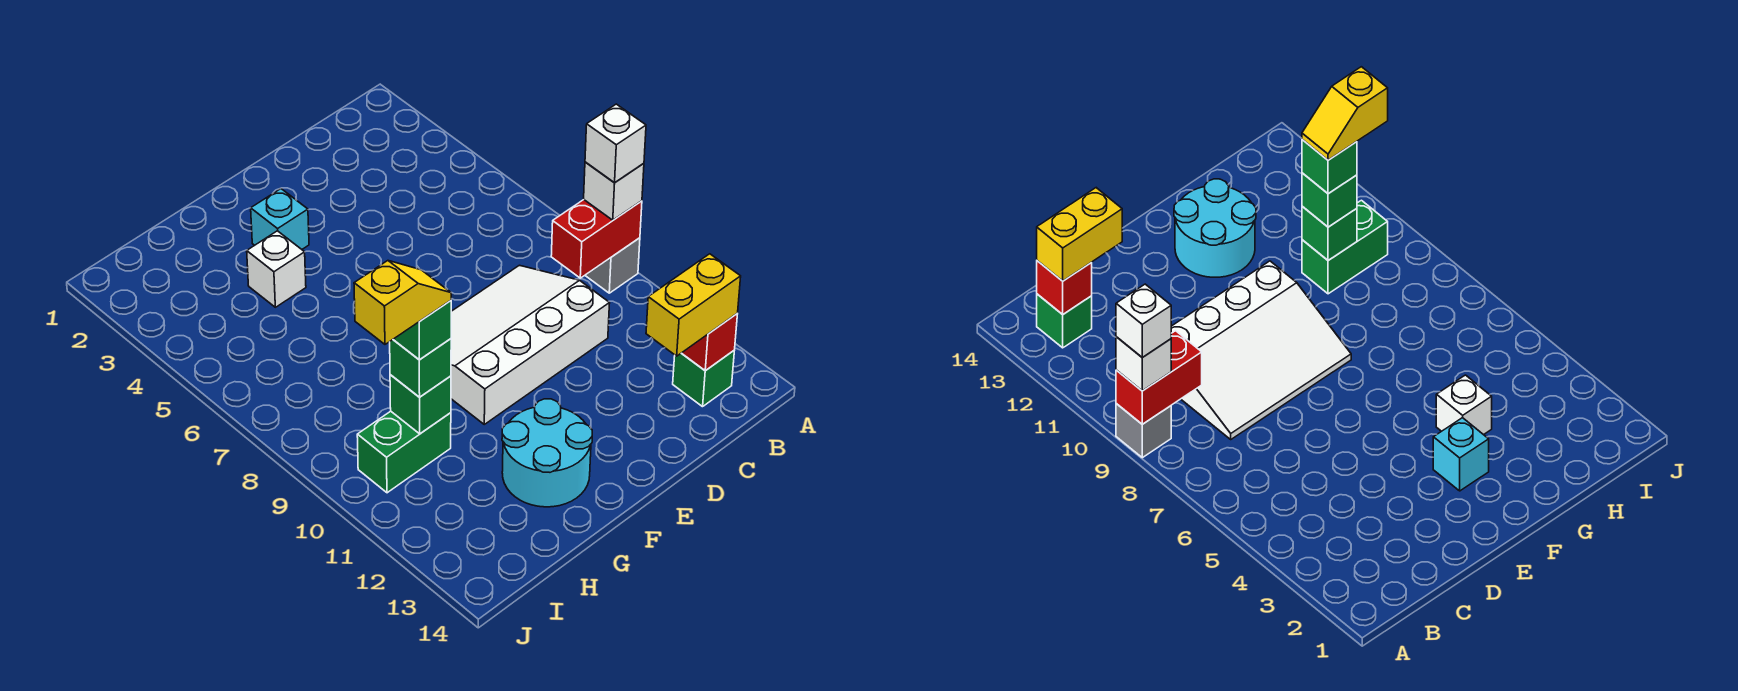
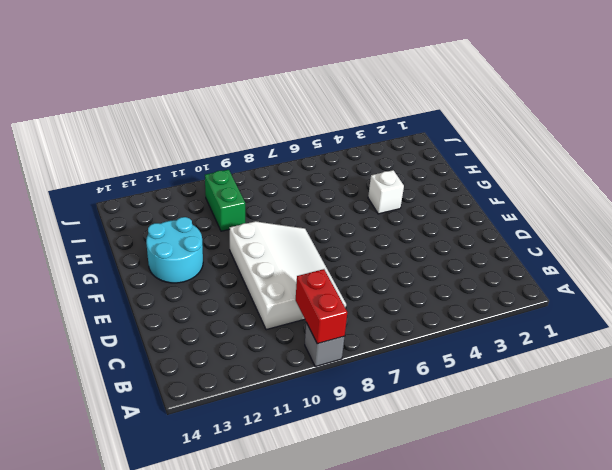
none -> green brick B13 level 1
none -> cyan brick F3 level 1
none -> red brick B13 level 2

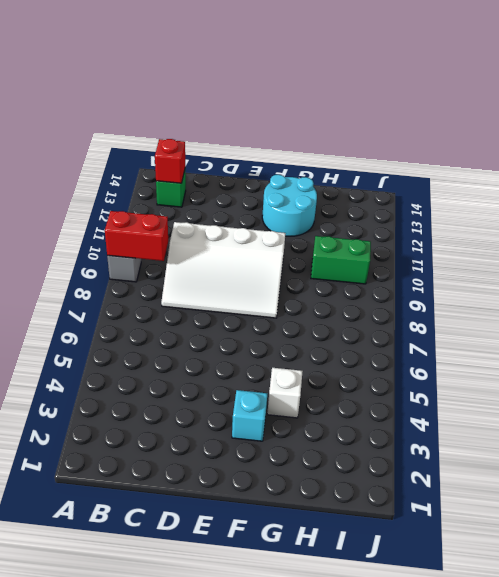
none -> green brick H10 level 2
none -> white brick A9 level 3
none -> yellow brick B13:C13 level 3

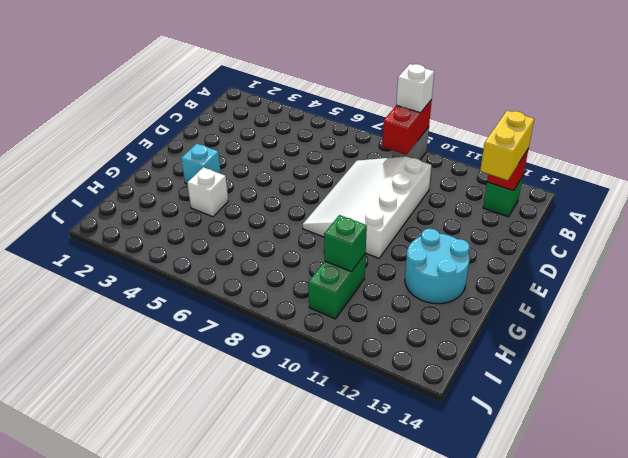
none -> green brick H10 level 3
none -> white brick A9 level 4
none -> green brick H10 level 4

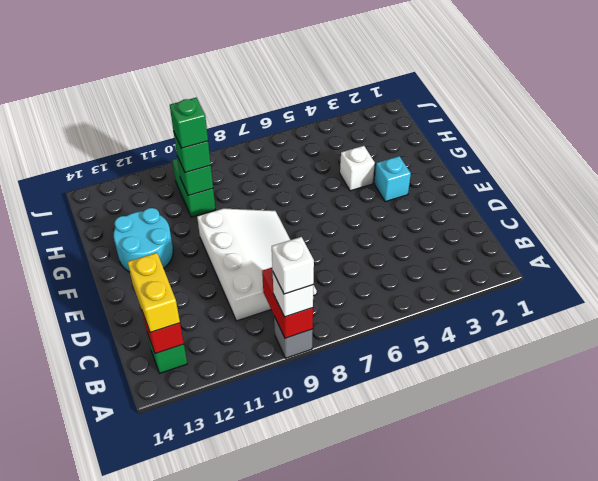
none -> yellow slope H10:I10 level 5 top I

